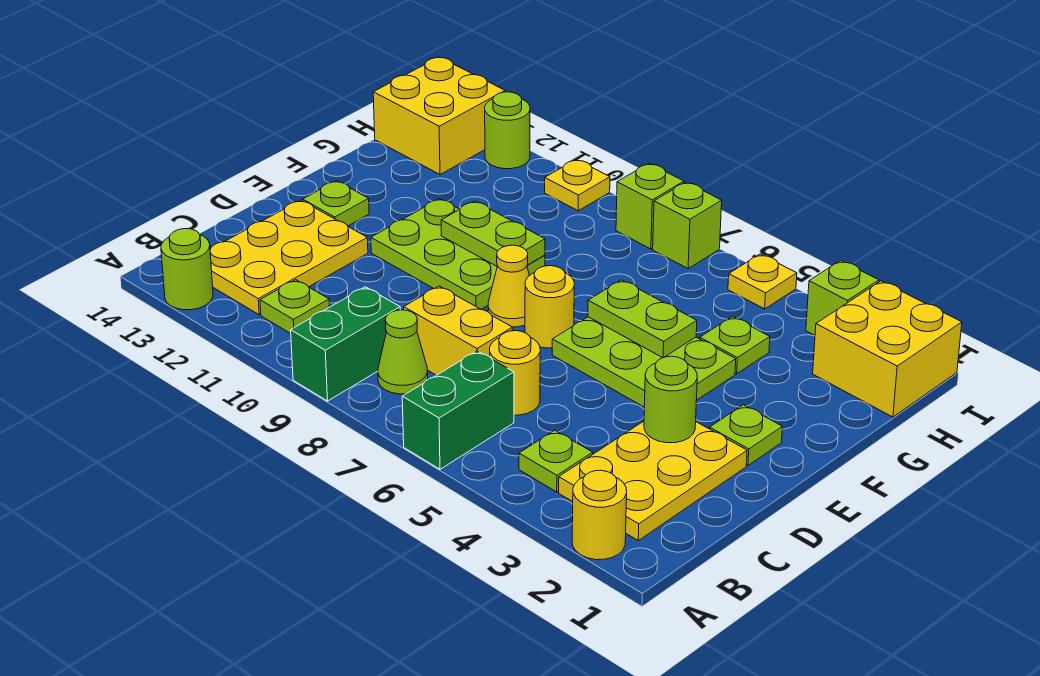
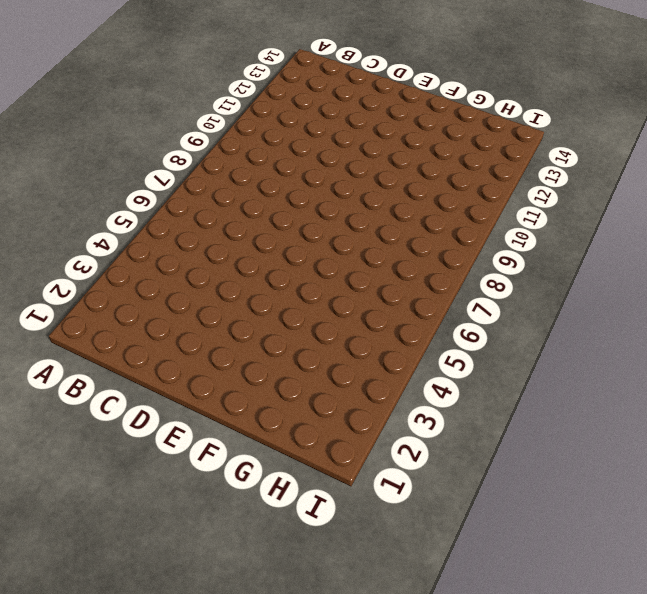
none -> yellow round brick A2 level 1
none -> green brick A6:B6 level 1
none -> green brick A9:B9 level 1

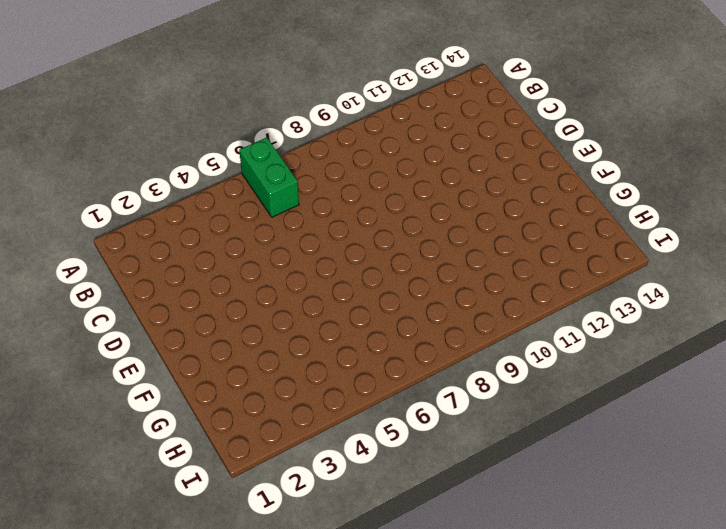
none -> yellow round brick A2 level 1
none -> green brick A9:B9 level 1
none -> lime round brick A13 level 1

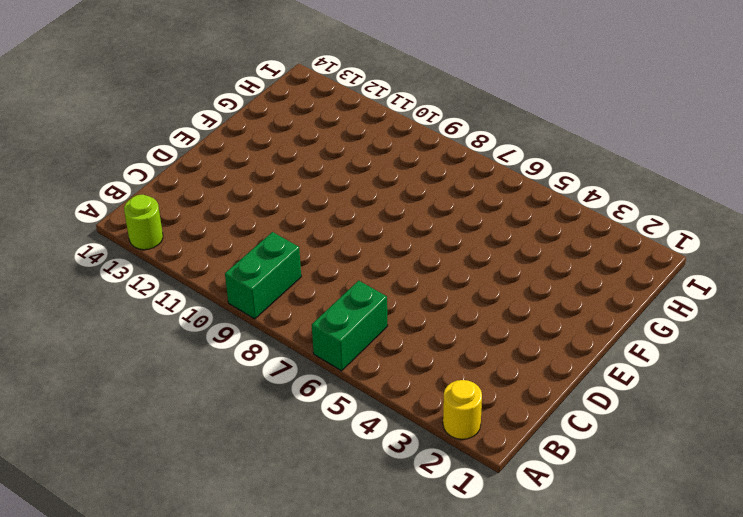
none -> yellow plate B2:D3 level 1
none -> lime plate B4 level 1
none -> lime cone B8 level 1

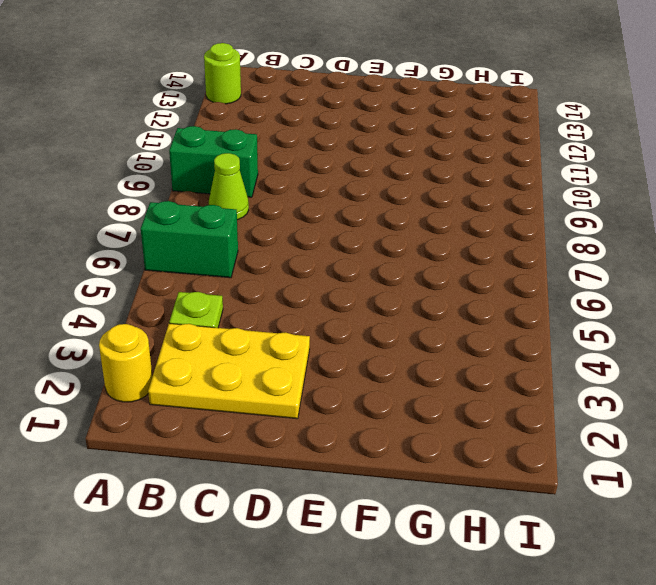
none -> lime plate B11 level 1
none -> yellow plate B12:D13 level 1
none -> yellow round brick C6 level 1

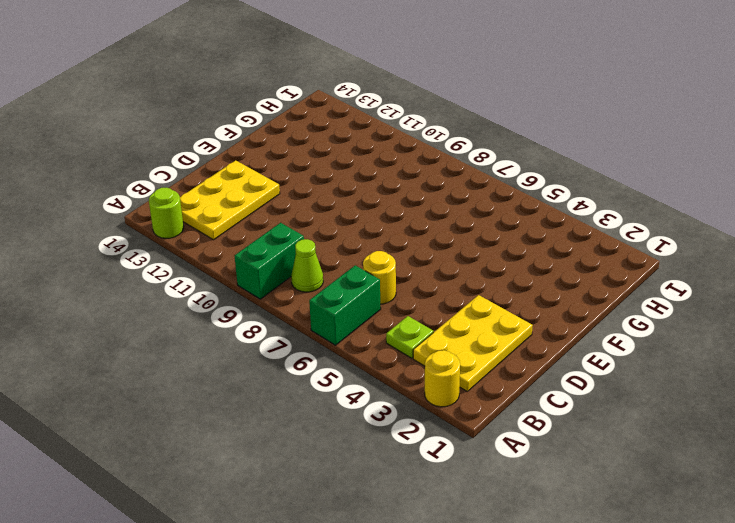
none -> lime plate B11 level 1
none -> yellow brick C7:C8 level 1
none -> lime plate E2 level 1

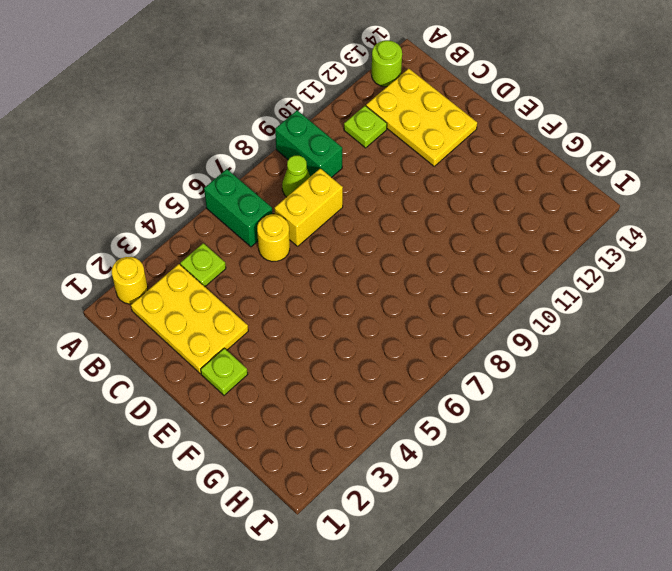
none -> lime plate E4:F6 level 1
none -> yellow round brick E7 level 1
none -> yellow cone E8 level 1

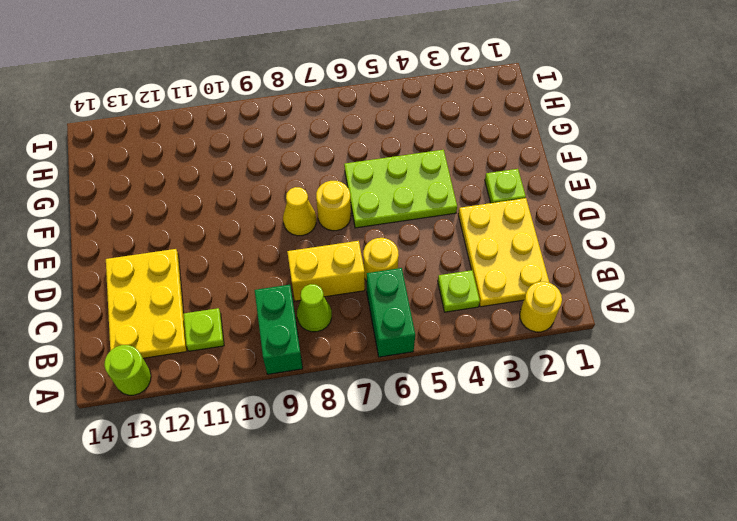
none -> lime plate E9:F11 level 1
none -> lime plate E13 level 1
none -> lime plate G4 level 1

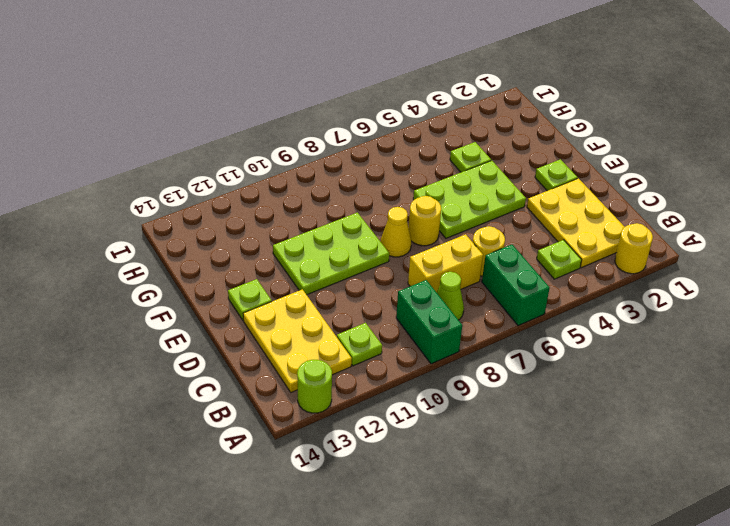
none -> yellow brick H1:I2 level 1
none -> yellow brick H13:I14 level 1
none -> lime brick I3 level 1

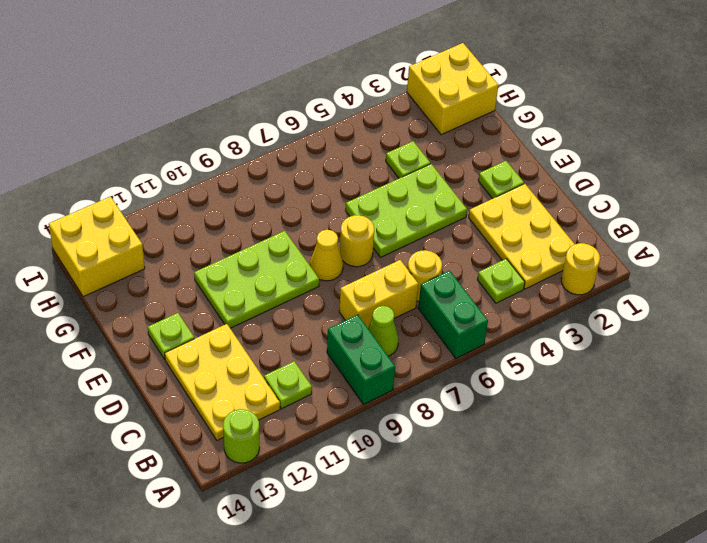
none -> lime brick I3 level 1
none -> yellow plate I5 level 1
none -> lime brick I7 level 1

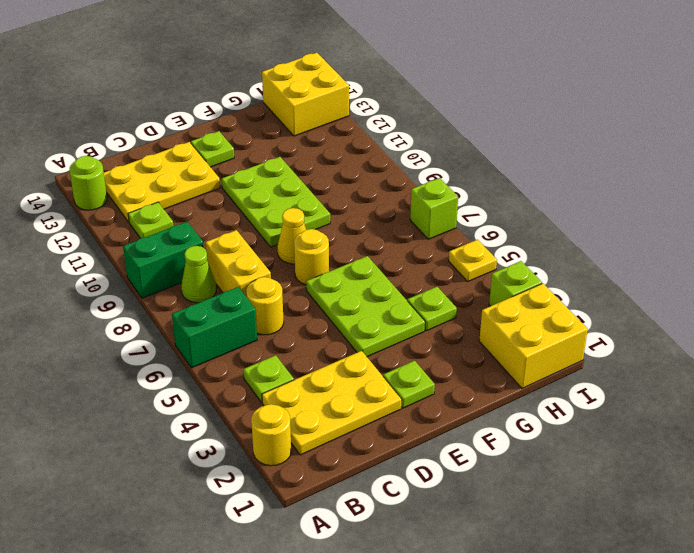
none -> lime brick I8 level 1
none -> yellow plate I10 level 1
none -> lime round brick I12 level 1

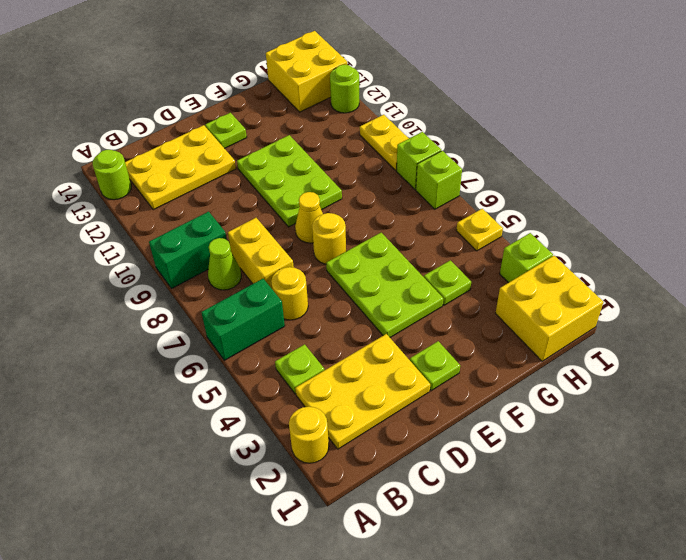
yellow plate I9:I10 level 1 -> yellow plate I10 level 1
none -> lime plate B11 level 1
none -> lime round brick D3 level 2
none -> lime plate F5:F6 level 2

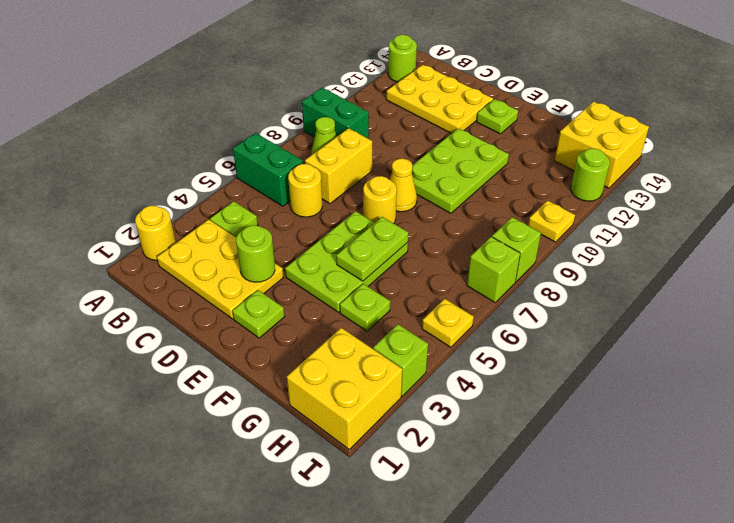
none -> lime plate B11 level 1
none -> lime plate F9:F10 level 2

